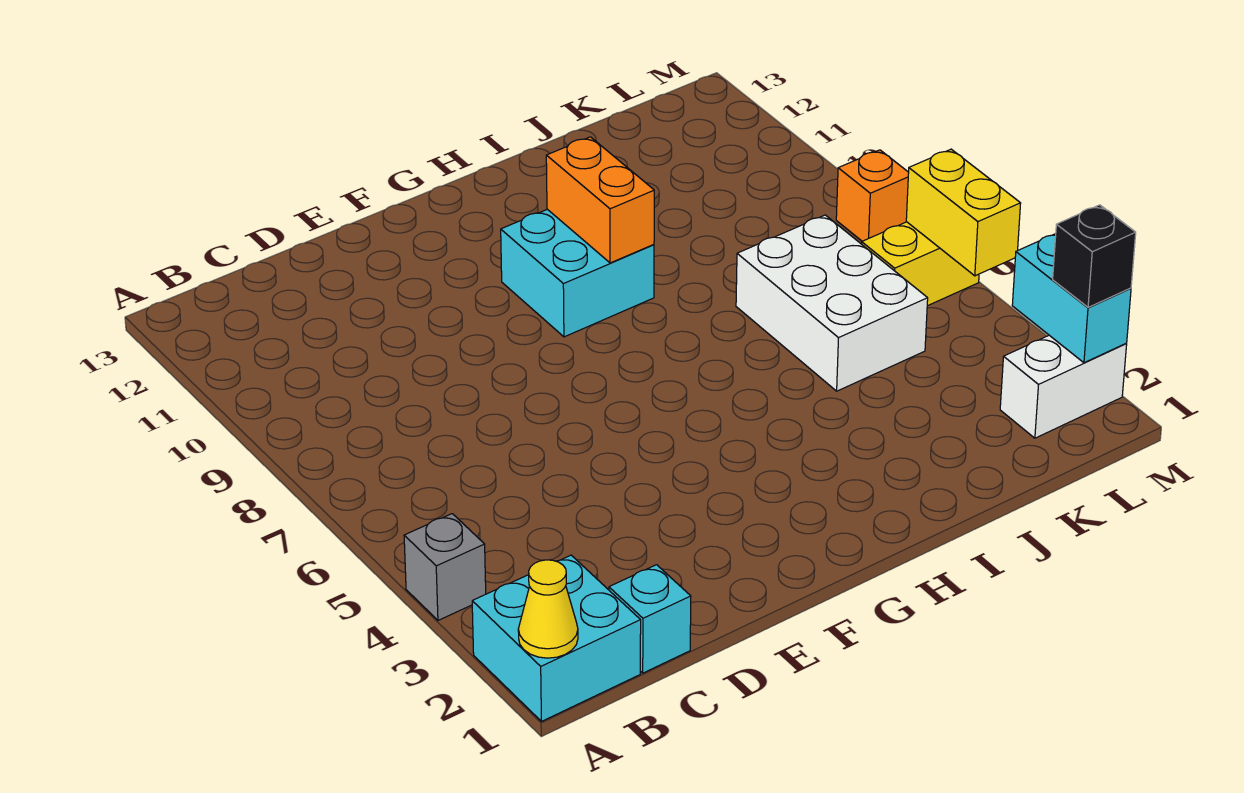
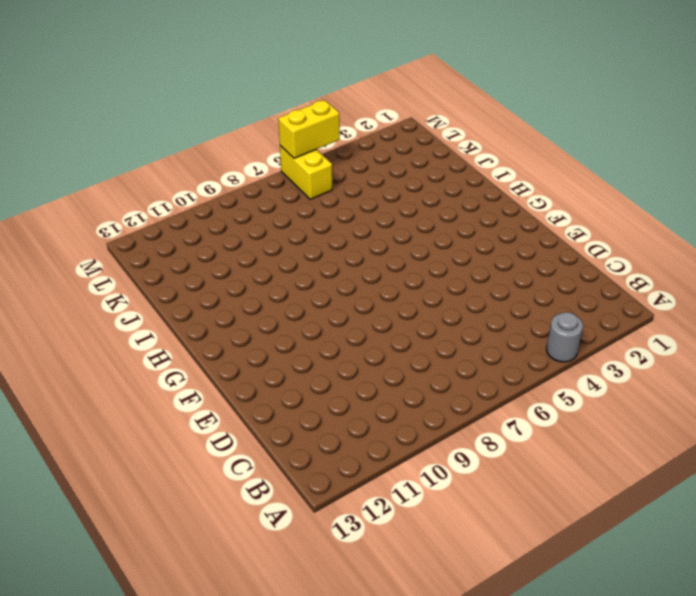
grey round brick A4 level 1 -> grey brick A4 level 1
none -> cyan brick A1:B2 level 1
none -> cyan brick C1 level 1
none -> cyan brick G9:H10 level 1

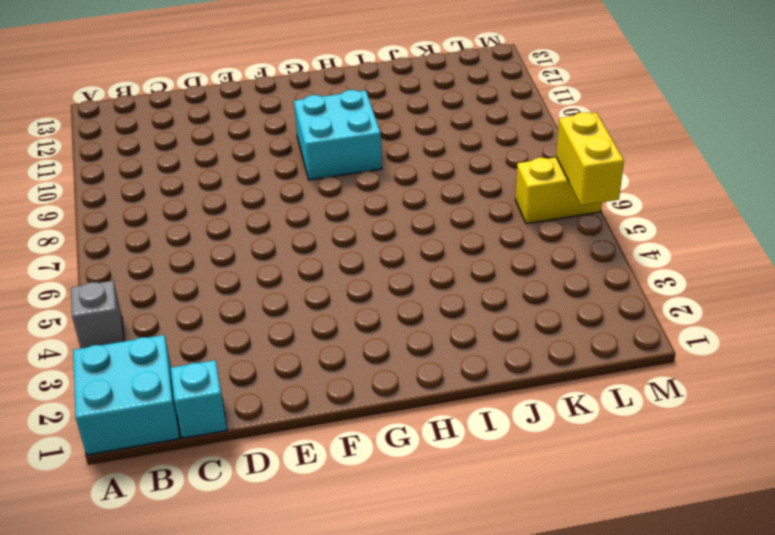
none -> white brick J5:K7 level 1
none -> white brick L2:M2 level 1
none -> orange brick M8 level 1

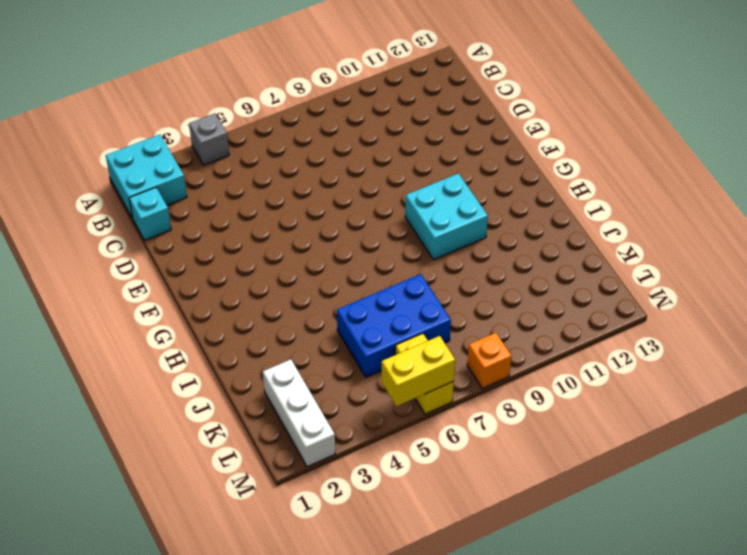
blue brick J5:K7 level 1 -> white brick J5:K7 level 1
white brick K2:M2 level 1 -> white brick L2:M2 level 1
none -> yellow cone A1 level 2
none -> orange brick H9:H10 level 2
none -> cyan brick M2:M3 level 2

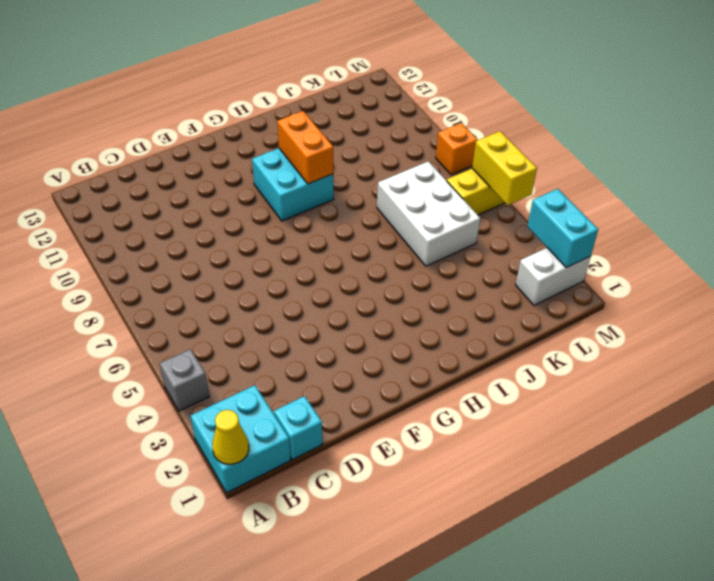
none -> black brick M2 level 3

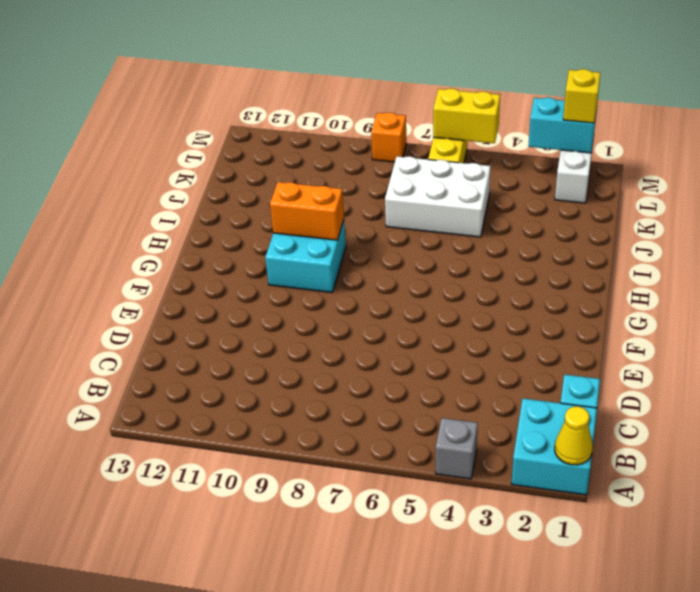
yellow brick M2 level 3 -> black brick M2 level 3

